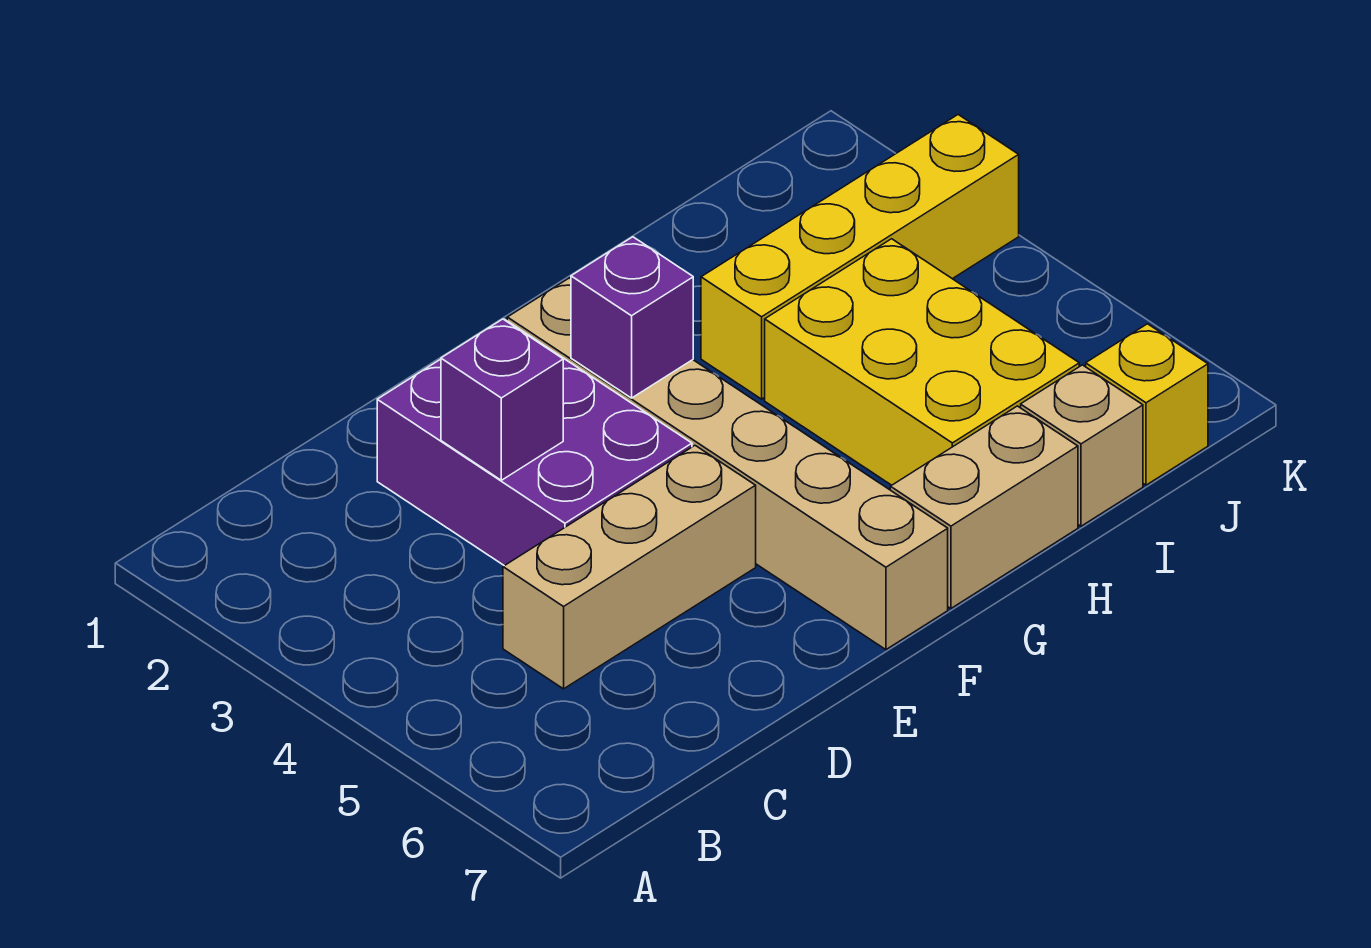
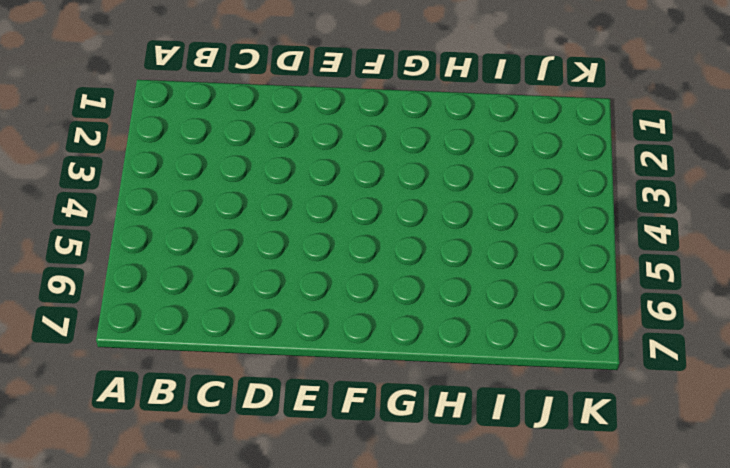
none -> tan brick C5:E5 level 1
none -> purple brick D2:E4 level 1

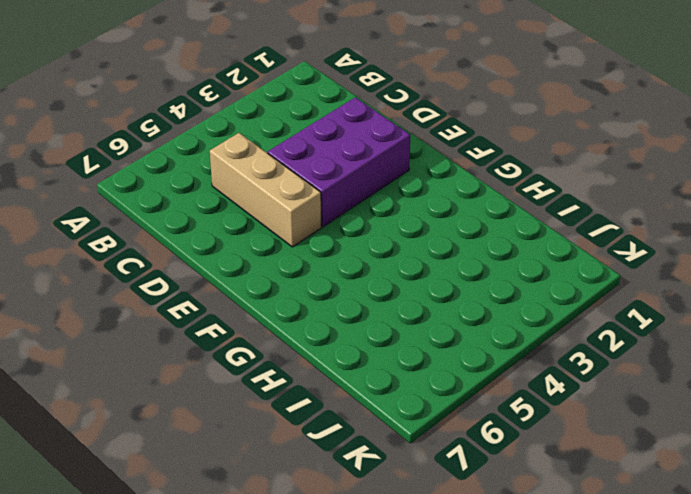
none -> tan brick F2:F7 level 1
none -> tan brick G7:H7 level 1

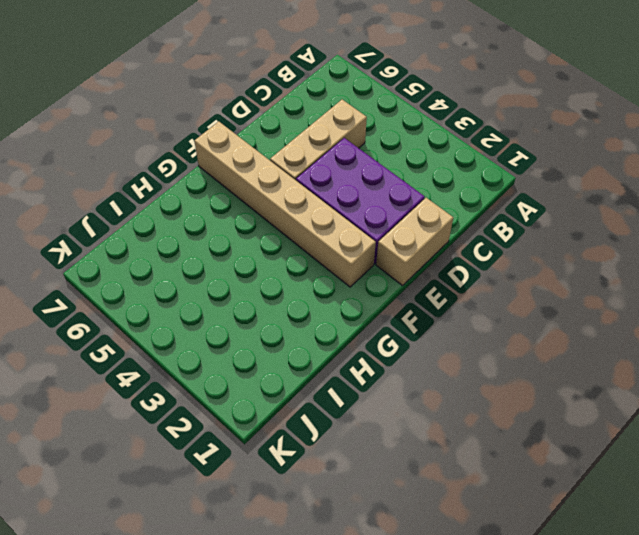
tan brick D1:E1 level 1 -> tan brick G7:H7 level 1
none -> yellow brick H3:K3 level 1
none -> yellow brick H4:I6 level 1

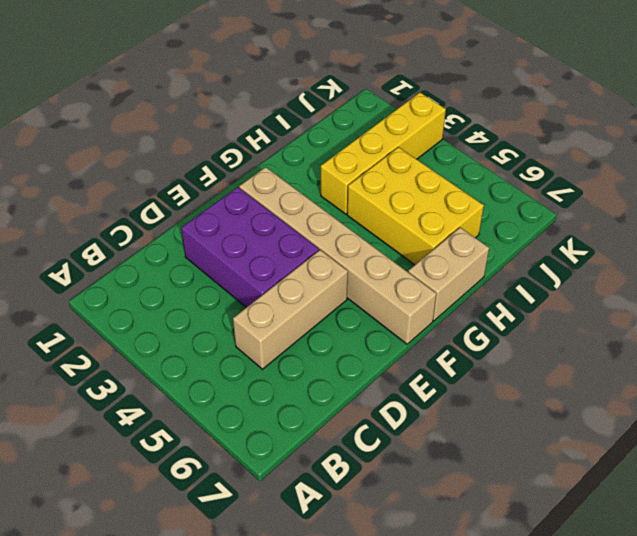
none -> tan brick I7 level 1
none -> yellow brick J7 level 1

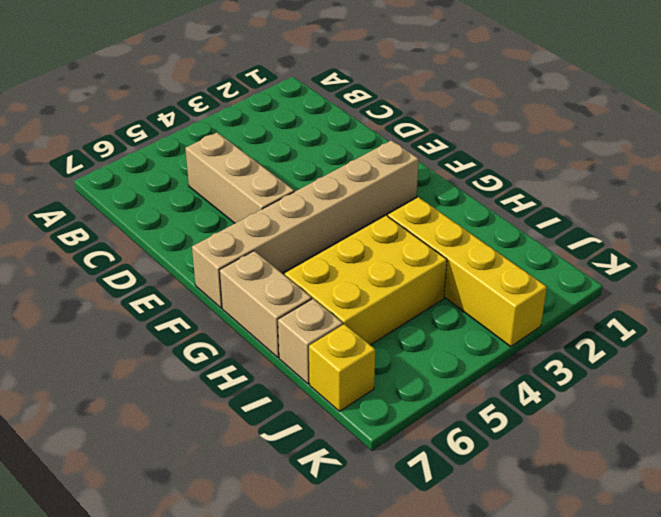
none -> purple brick D2:E4 level 1
none -> purple brick D3 level 2

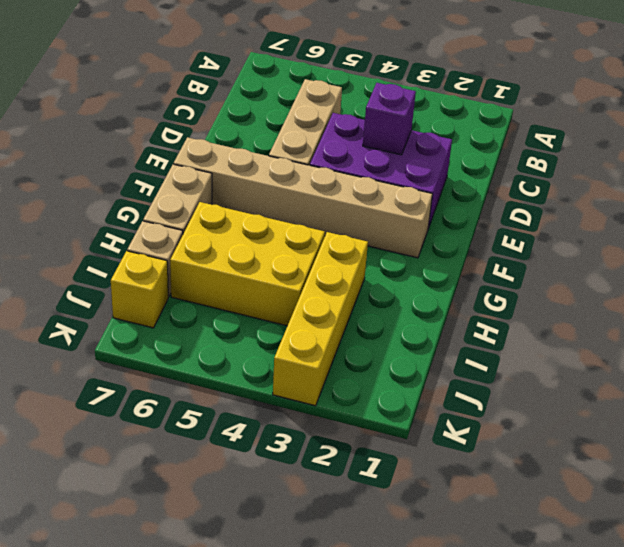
none -> purple brick F3 level 2

